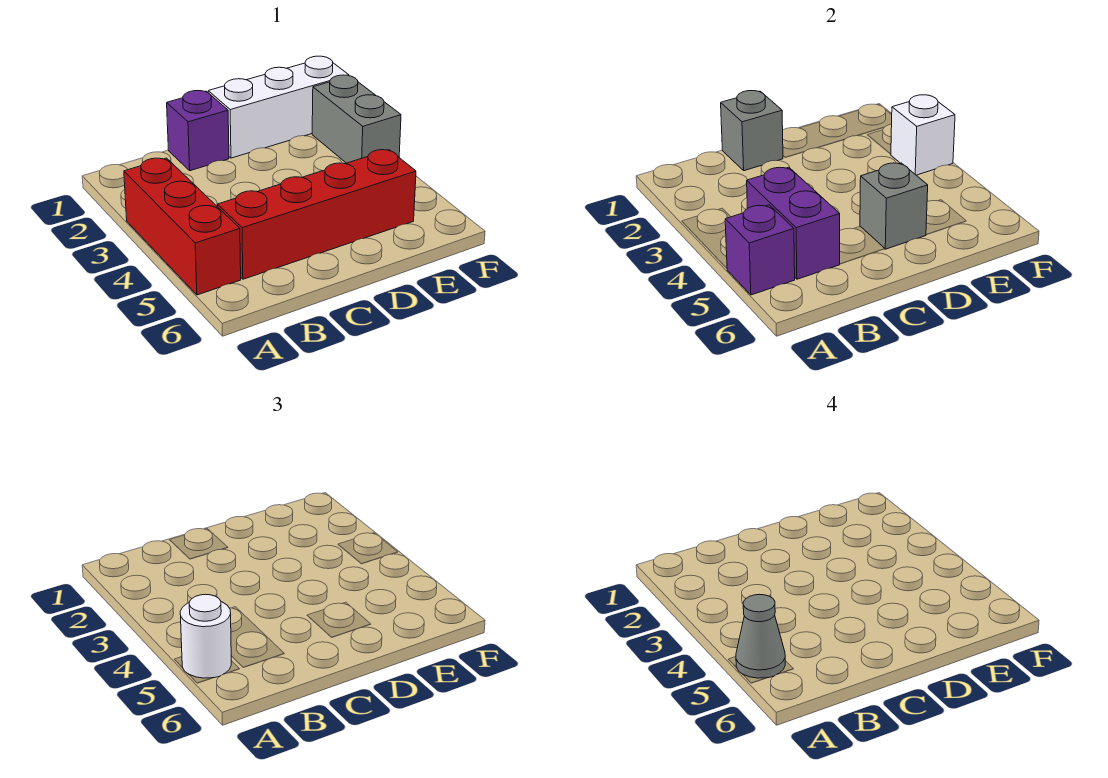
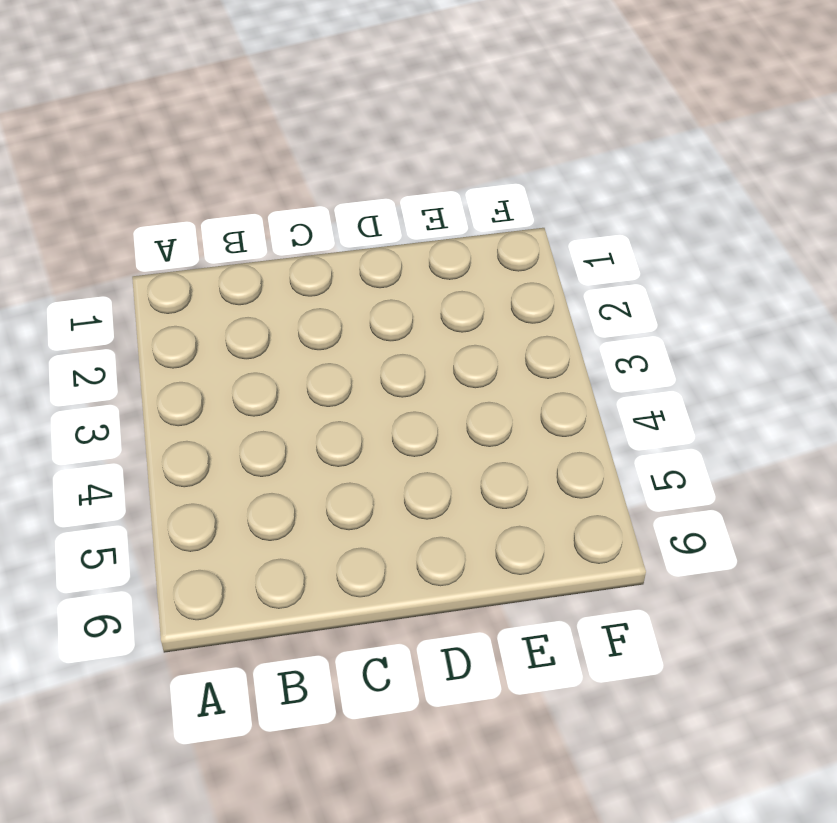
none -> red brick A3:A5 level 1
none -> red brick B5:E5 level 1
none -> purple brick C1 level 1

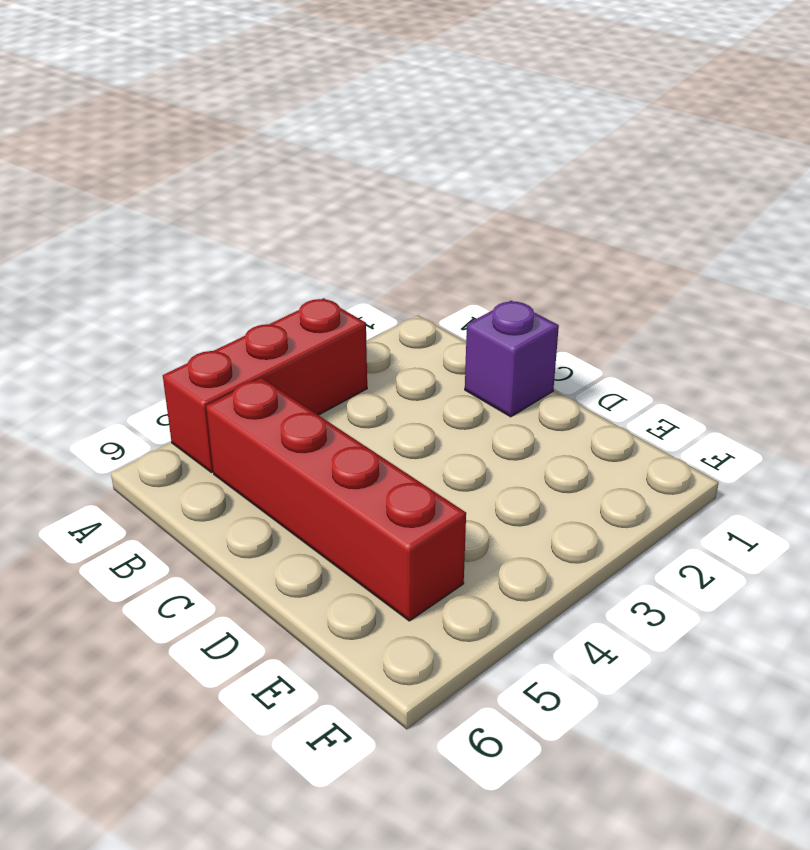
none -> white brick D1:F1 level 1
none -> grey brick F2:F3 level 1
none -> purple brick A5 level 2

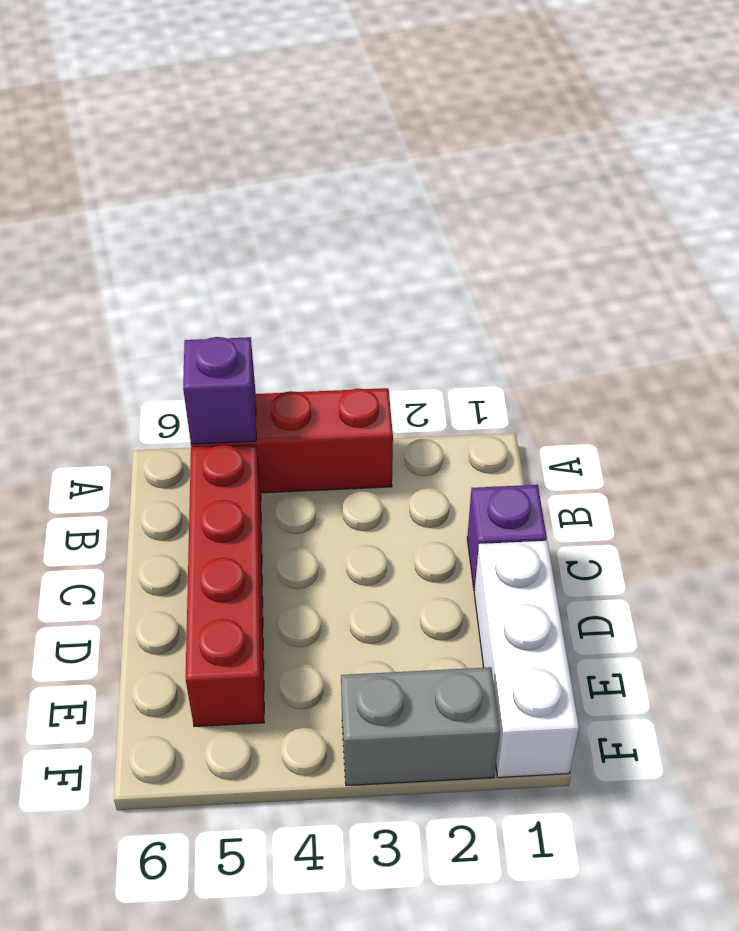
none -> purple brick B4:B5 level 2
none -> grey brick C1 level 2
none -> grey brick D5 level 2

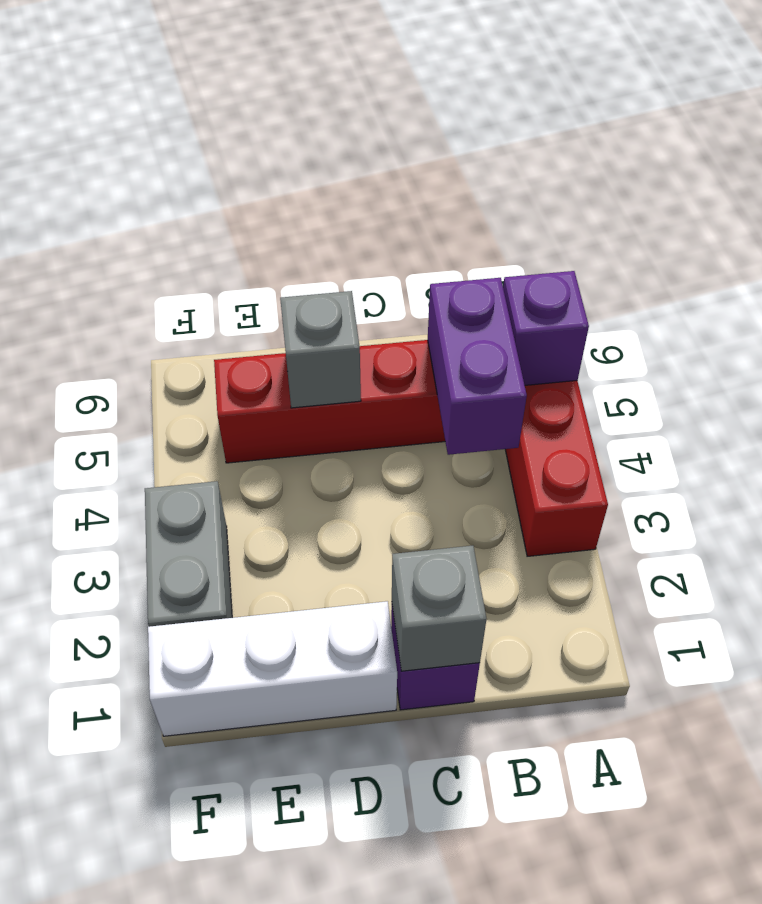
none -> white brick F3 level 2
none -> white round brick A5 level 3
none -> grey cone A5 level 4

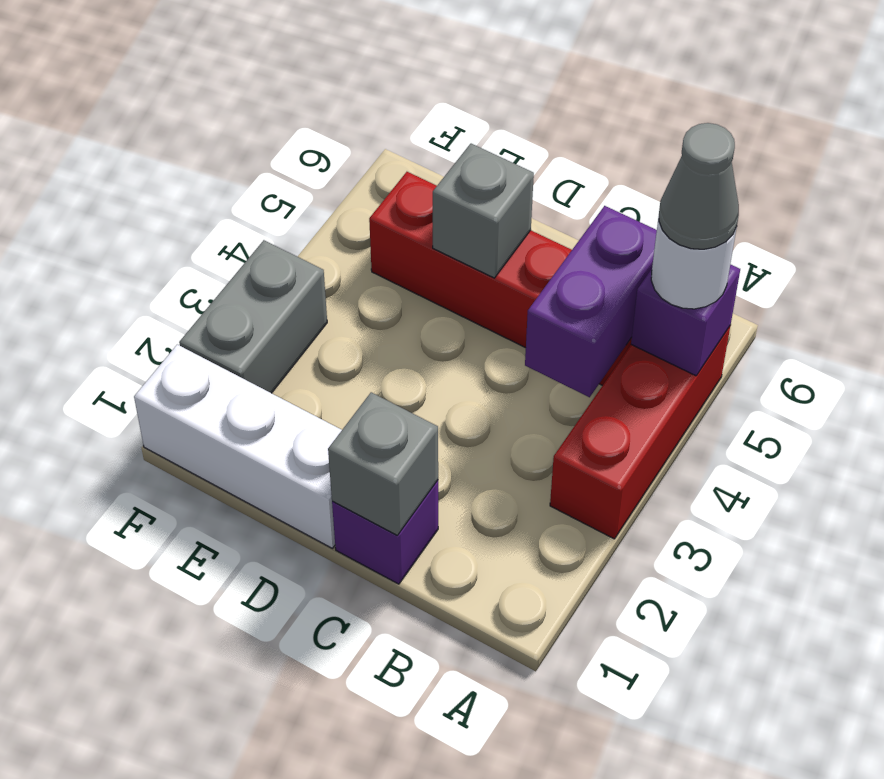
none -> white brick F3 level 2

